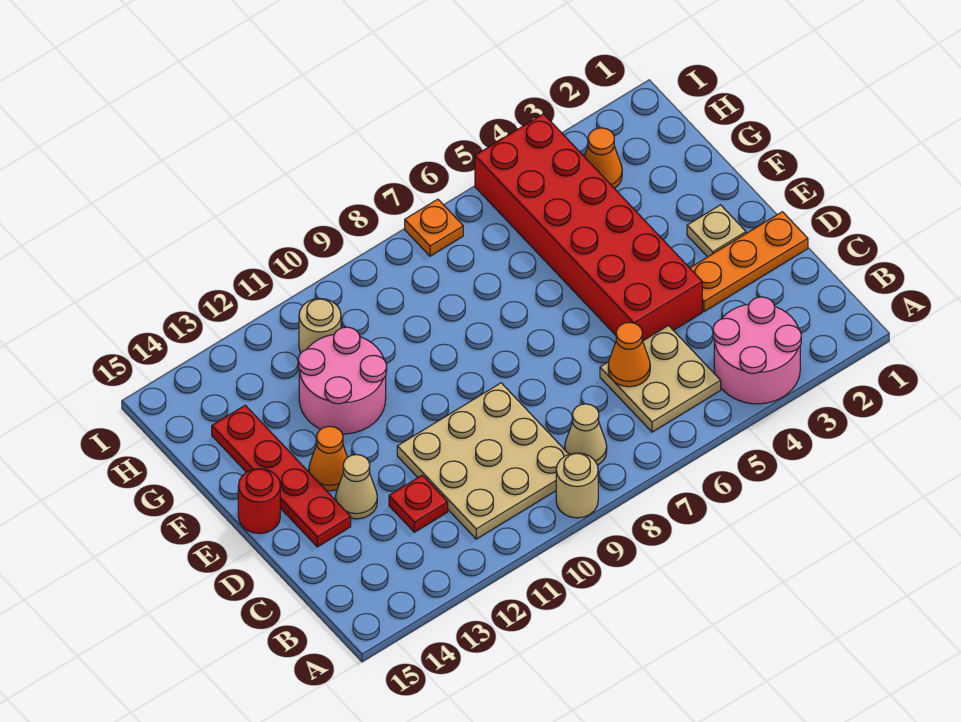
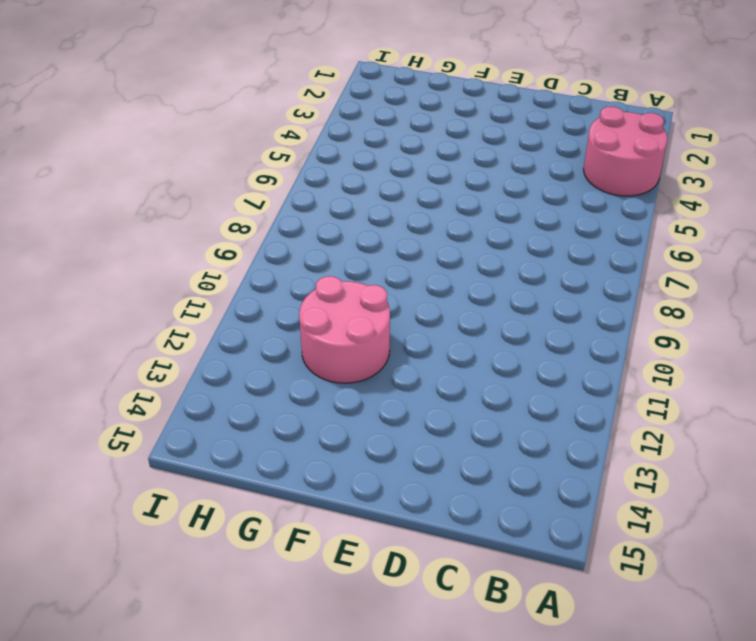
none -> tan round brick A9 level 1
none -> tan plate B5:C6 level 1
none -> tan cone B8 level 1

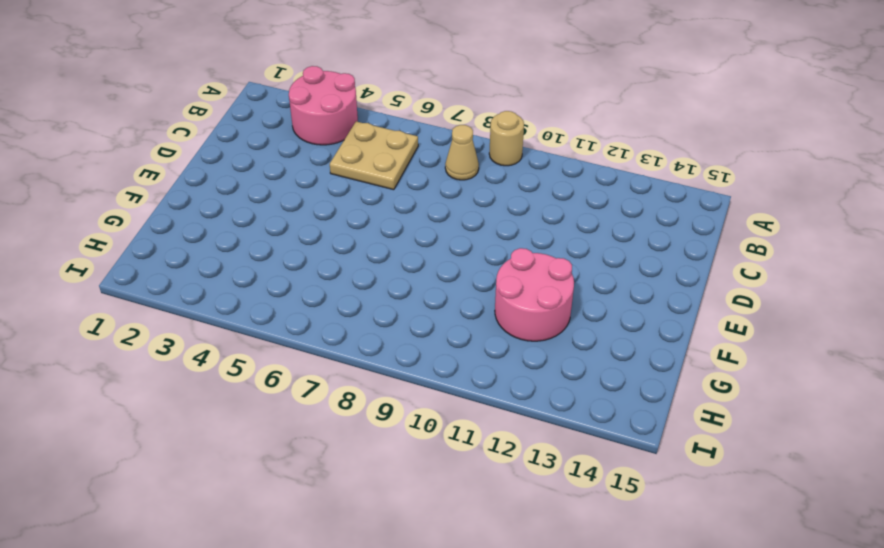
none -> tan plate B9:D11 level 1
none -> red plate C12 level 1
none -> orange plate D1:D3 level 1

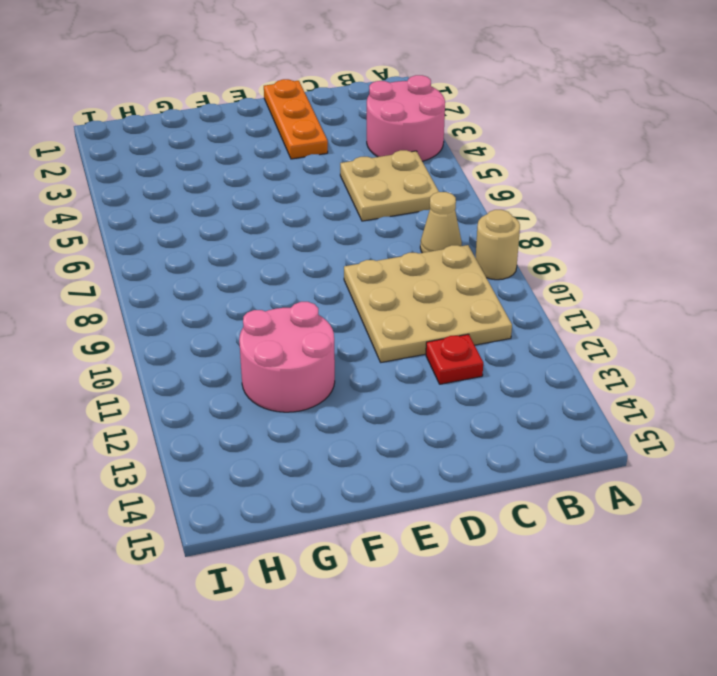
none -> red brick D4:I5 level 1
none -> tan cone D13 level 1
none -> red plate D14:G14 level 1

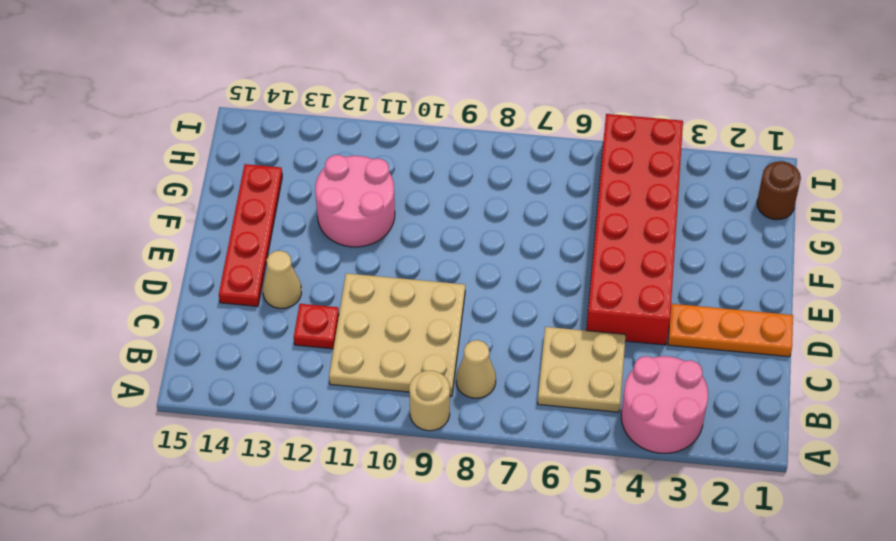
brown round brick H1 level 1 -> none
none -> tan plate E2 level 1
none -> orange cone E13 level 1
none -> red round brick E15 level 1

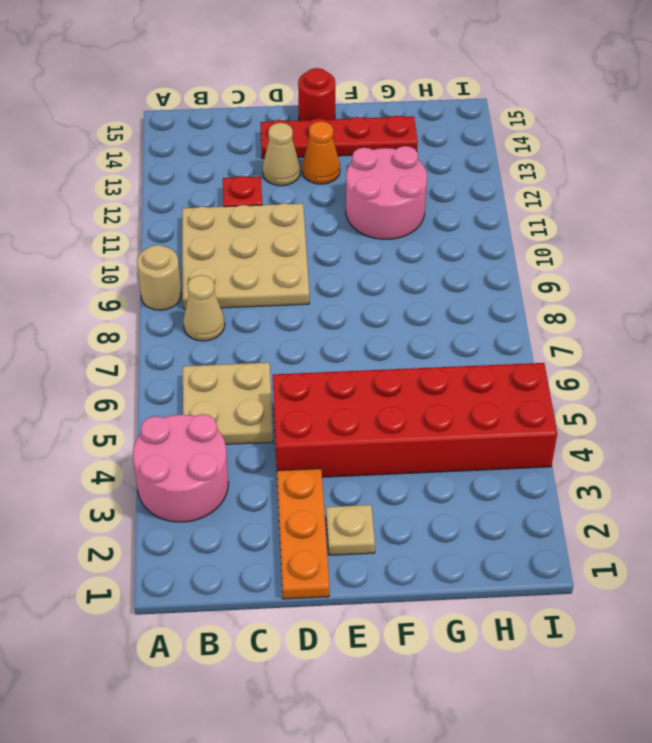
none -> orange cone H3 level 1
none -> tan round brick H11 level 1
none -> orange plate I7 level 1

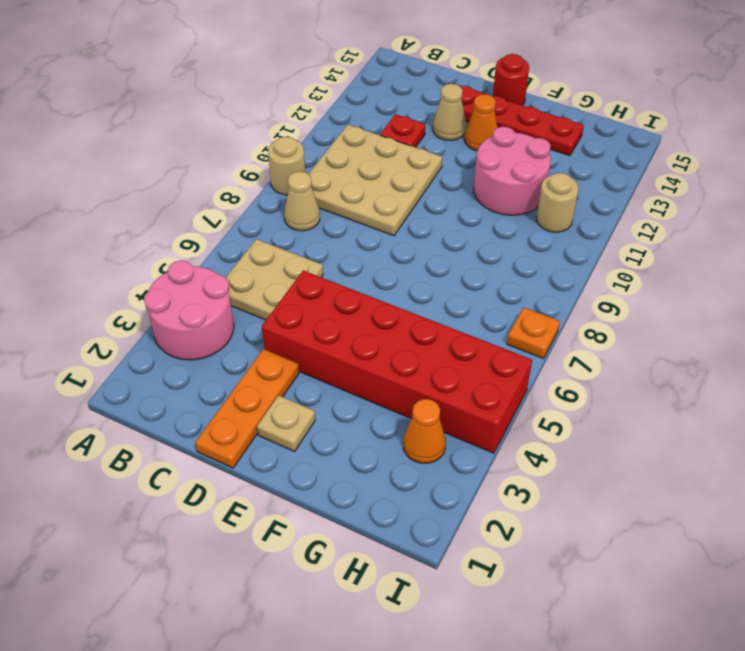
none -> orange cone C6 level 2

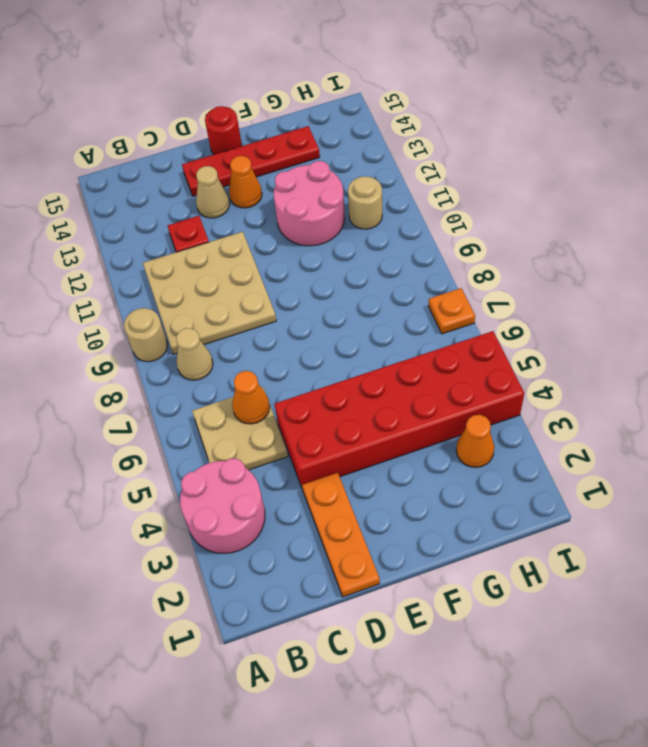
none -> tan plate E2 level 1

